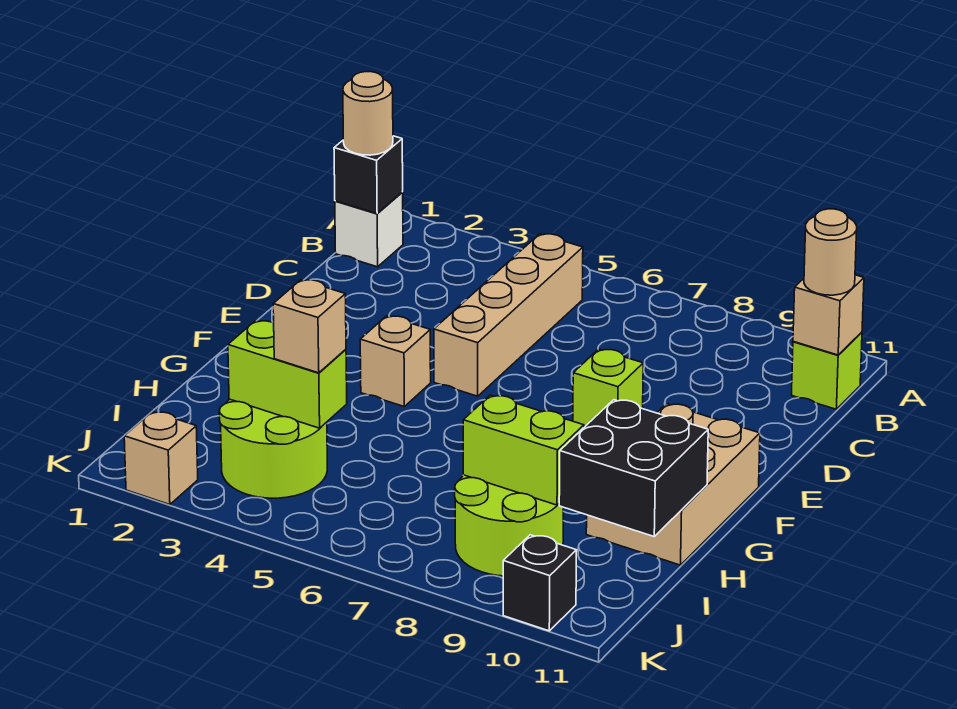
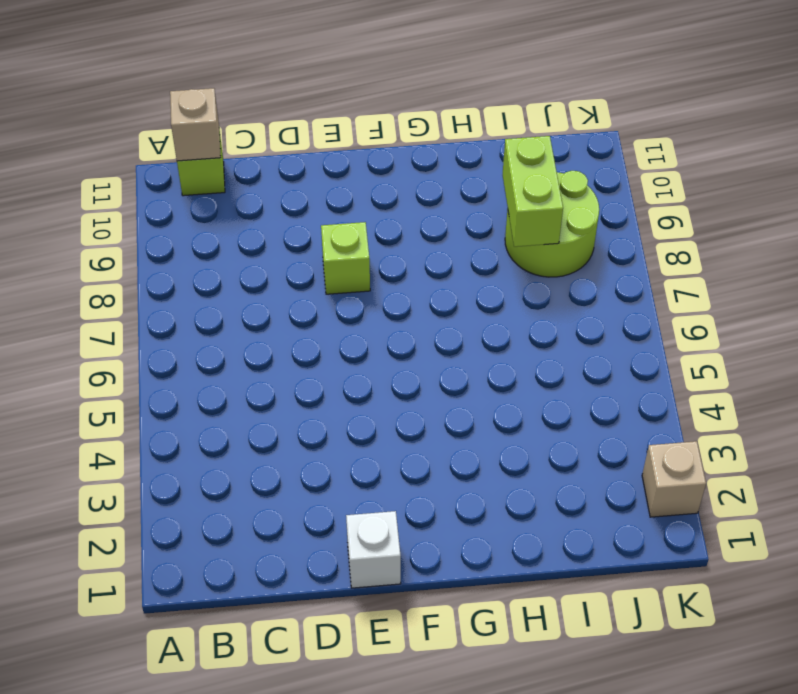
white brick E1 level 1 -> white brick B1 level 1
none -> tan brick B5:E5 level 1
none -> tan brick F4 level 1
none -> tan brick F10:H11 level 1

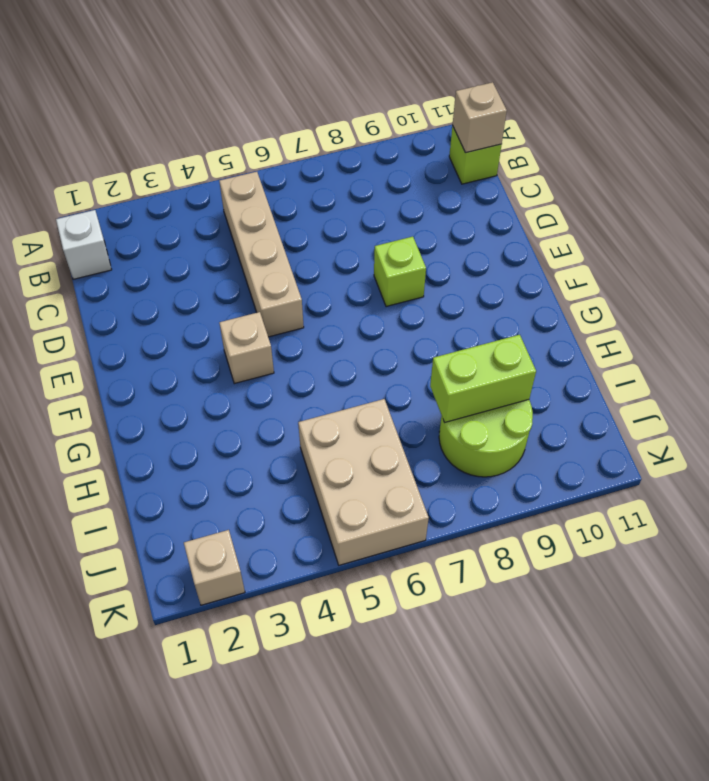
tan brick I5:K6 level 1 -> tan brick F10:H11 level 1
none -> lime round brick I3:J4 level 1
none -> black brick K10 level 1
none -> black brick B1 level 2

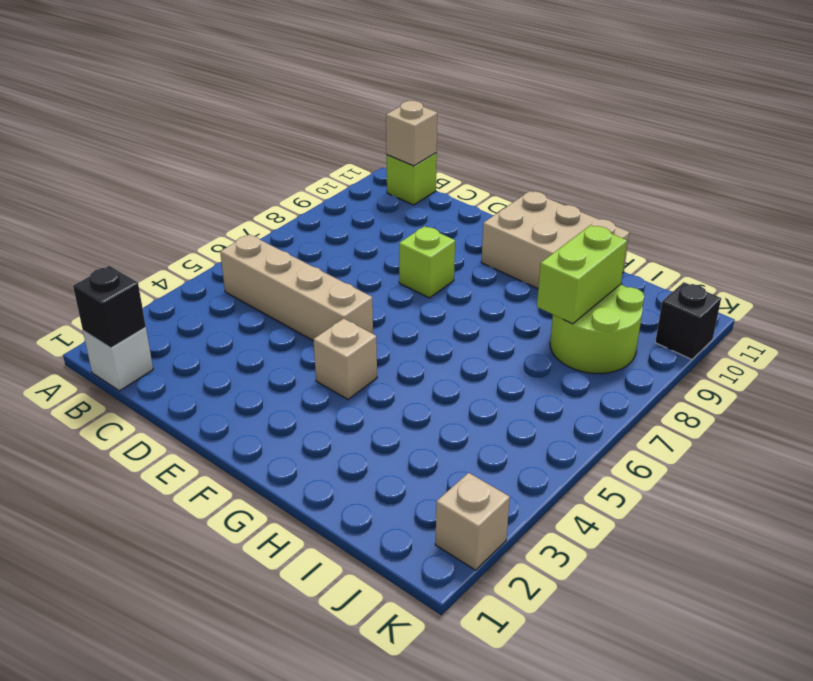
none -> lime round brick I3:J4 level 1
none -> black brick H10:I11 level 2
none -> lime brick I3:I4 level 2

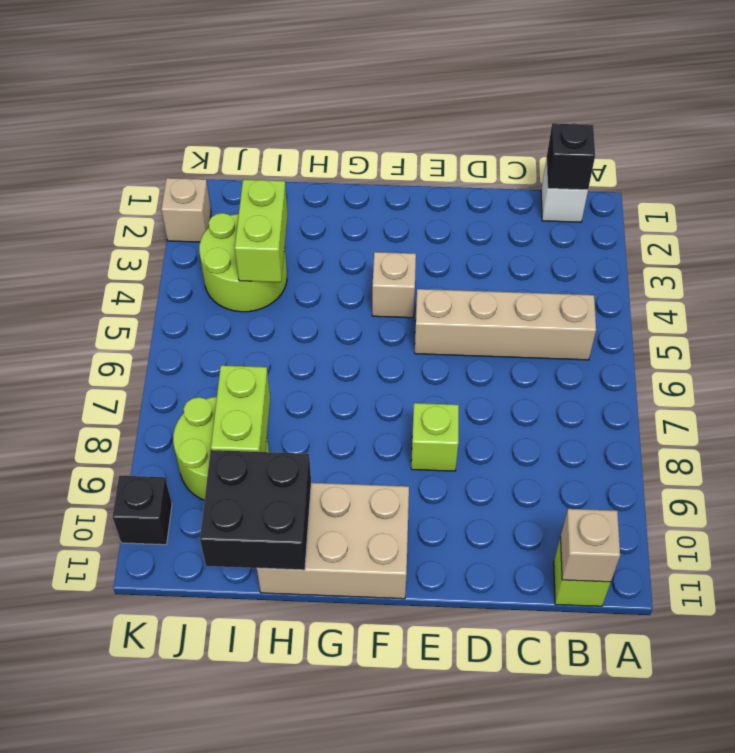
none -> tan round brick B1 level 3
none -> tan round brick B11 level 3
none -> tan brick I4 level 3

